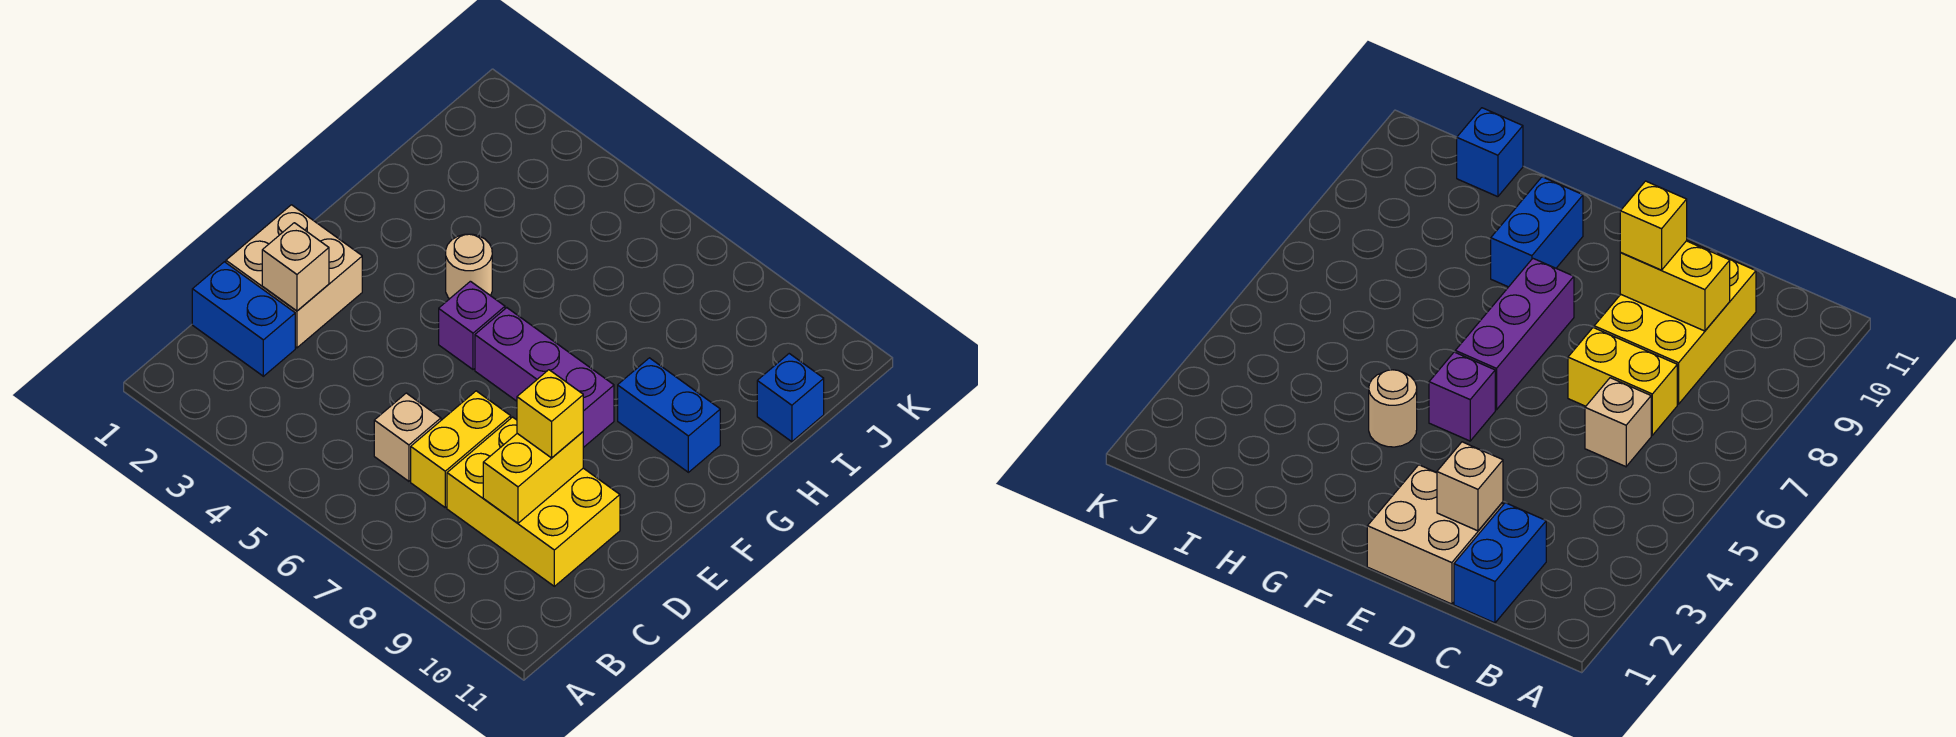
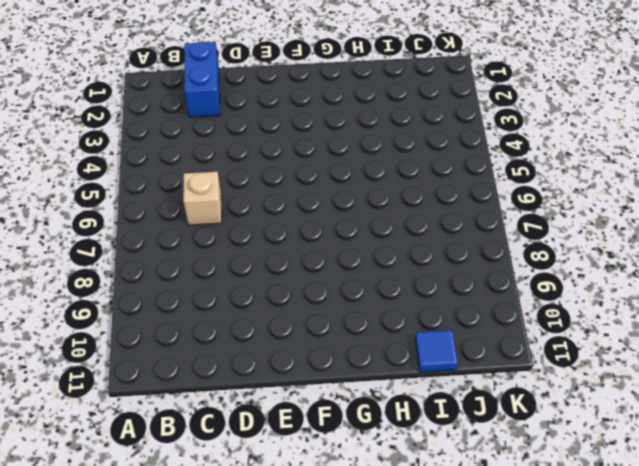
blue tile I11 level 1 -> blue brick I11 level 1
none -> yellow brick C7:D7 level 1
none -> yellow brick C8:D10 level 1
none -> tan brick D1:E2 level 1

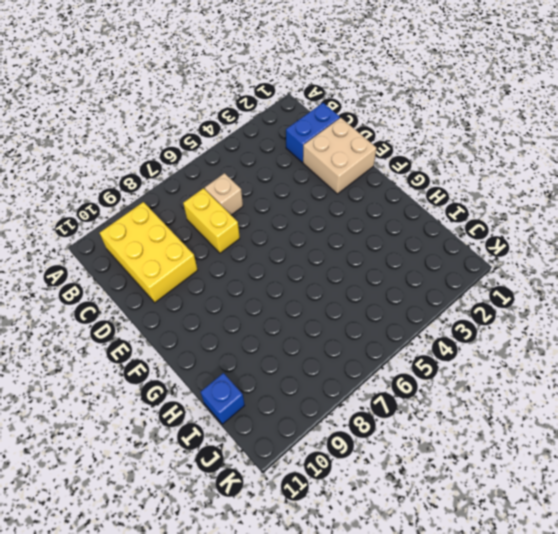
yellow brick B9:D10 level 1 -> yellow brick C8:D10 level 1
none -> purple brick F5 level 1
none -> purple brick F6:F8 level 1
none -> tan round brick G4 level 1

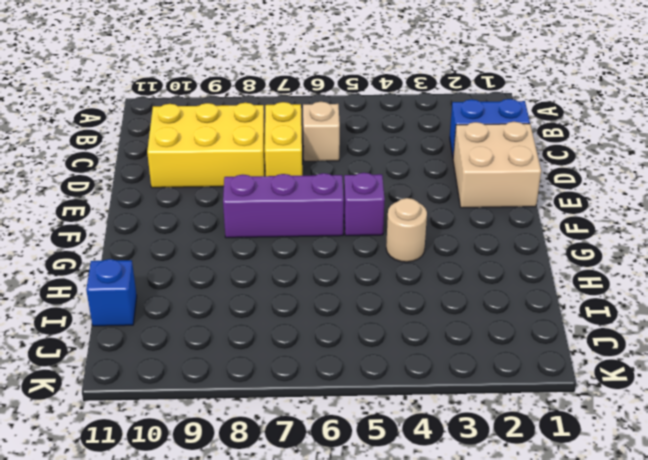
none -> blue brick G9:G10 level 1
none -> yellow brick C9:D9 level 2
none -> tan brick D2 level 2

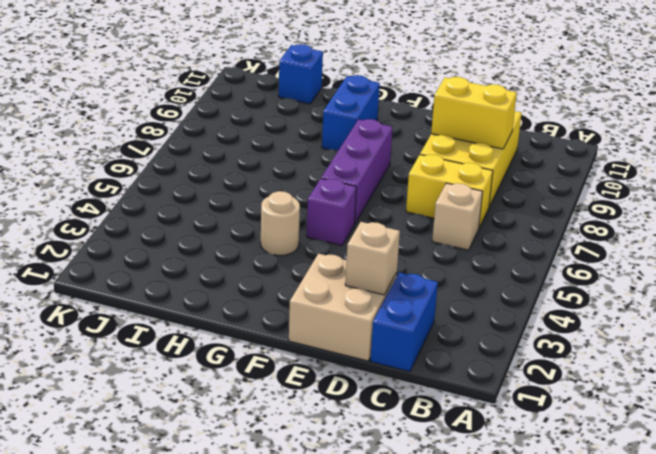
none -> yellow brick D9 level 3

